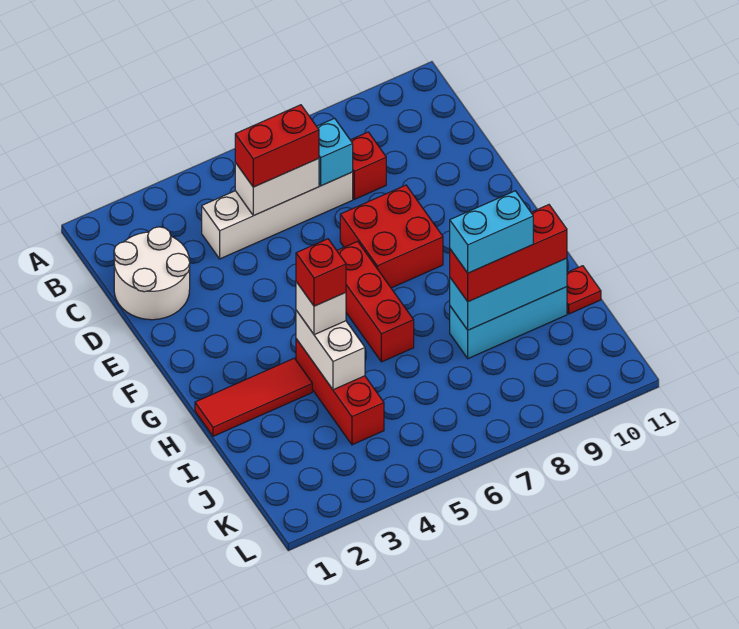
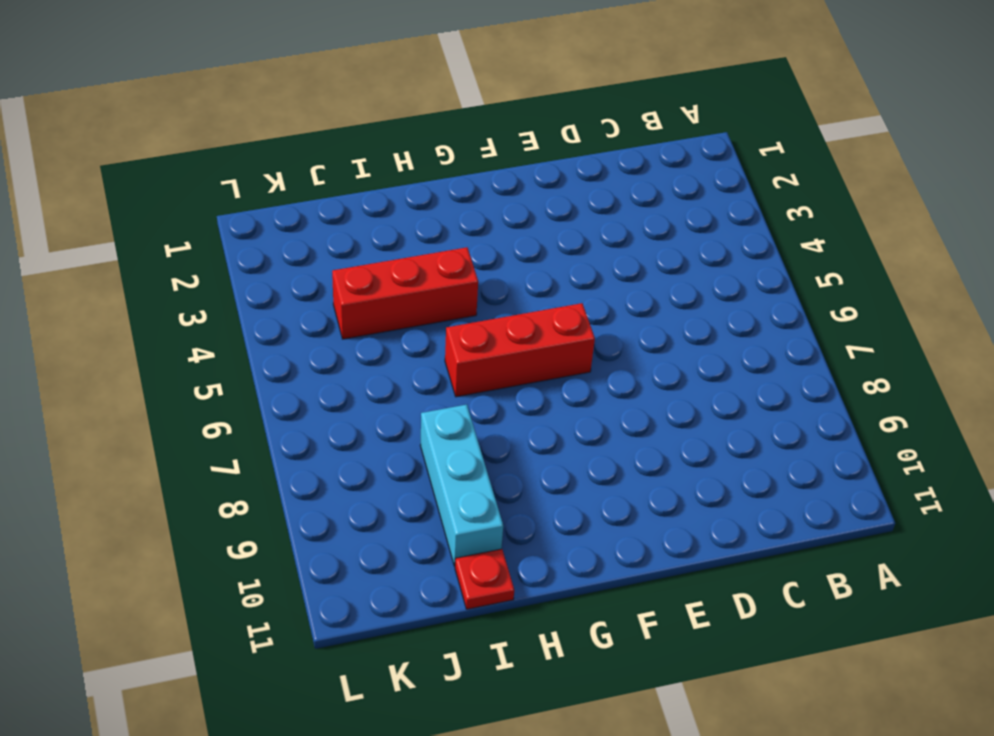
none -> white round brick C1:D2 level 1
none -> white brick C4:C7 level 1
none -> red brick C8 level 1

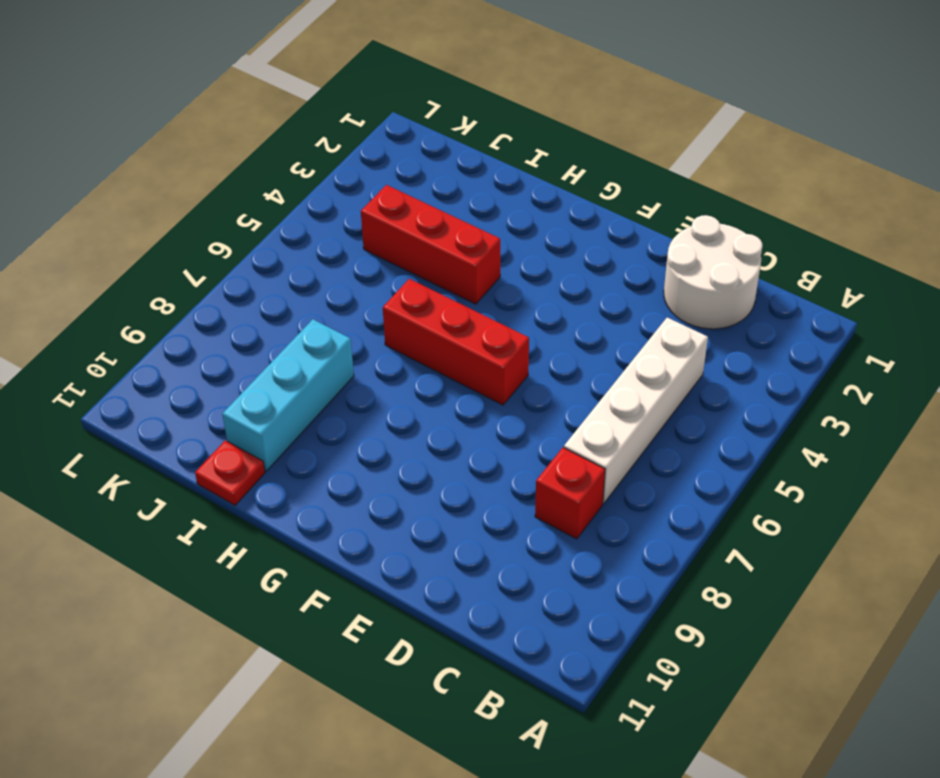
none -> red brick E7:F8 level 1
none -> red tile H1:H3 level 1
none -> white brick C5:C6 level 2

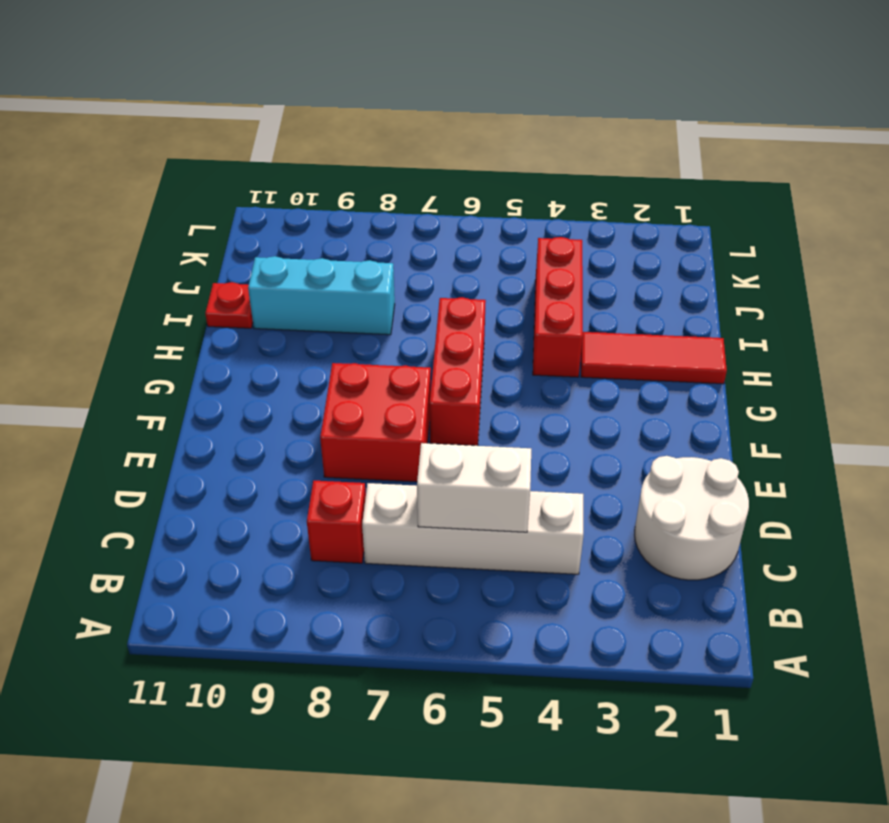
none -> cyan brick C7 level 2
none -> white brick H4:I4 level 2
none -> cyan brick I8:I10 level 2

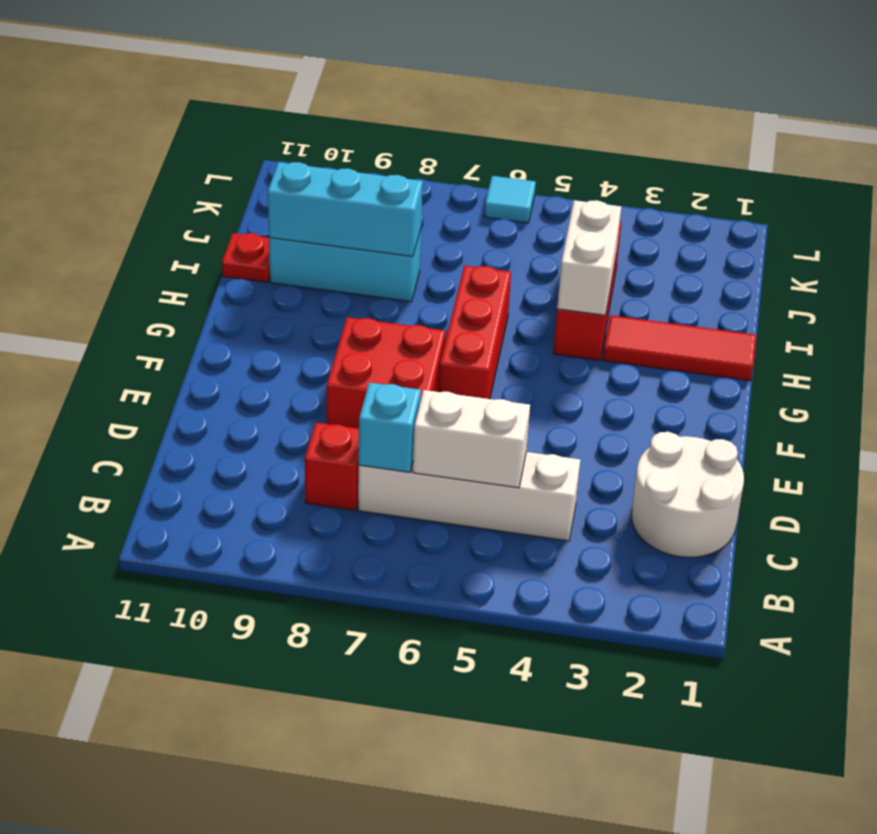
cyan tile L6 level 1 -> none
none -> red brick C5:C6 level 3
none -> white brick H4 level 3
none -> red brick I8:I10 level 3

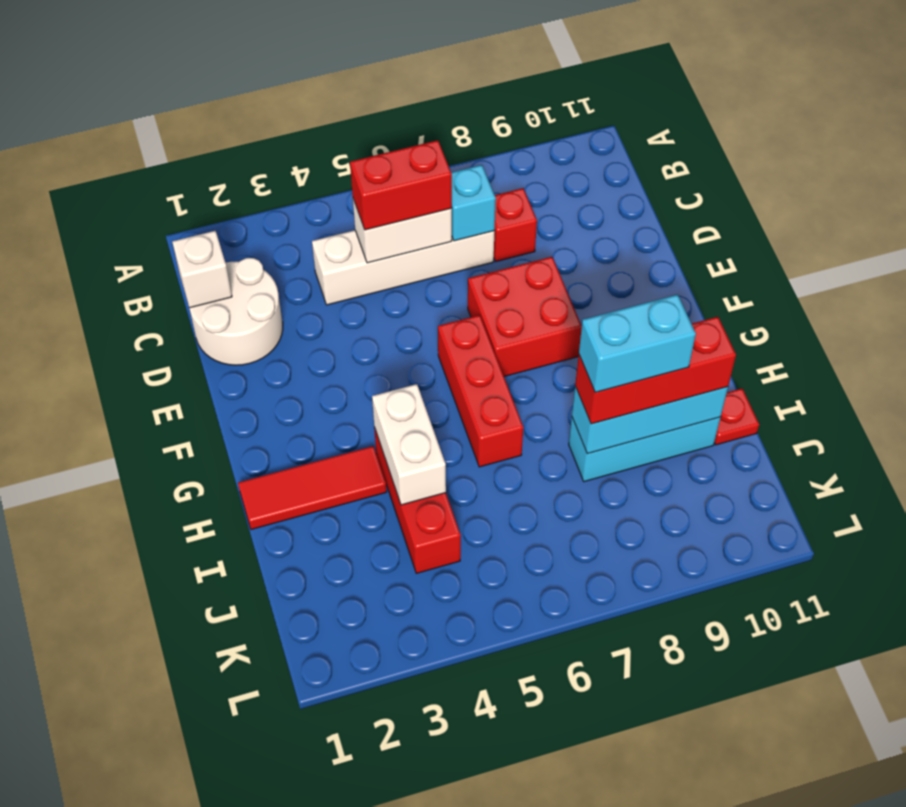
white brick C1 level 2 -> white brick H4 level 3
none -> red brick H4 level 4

